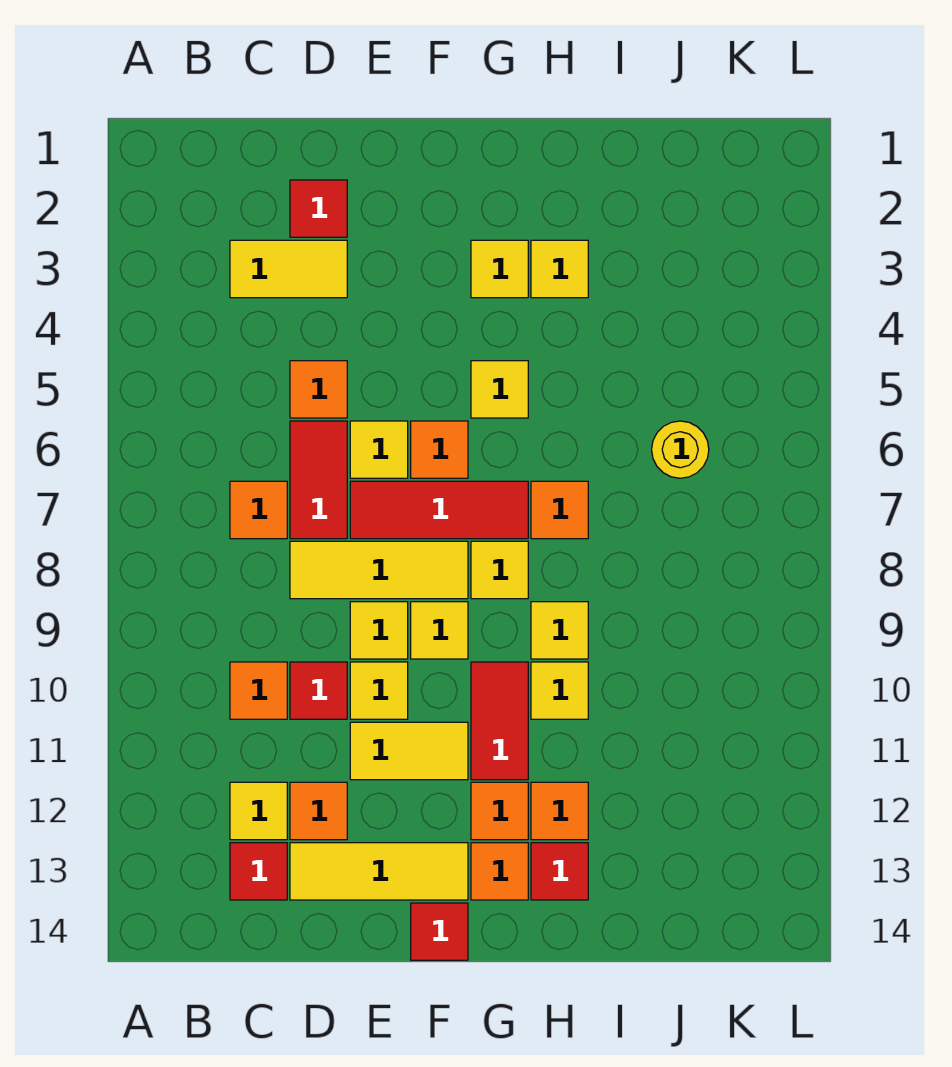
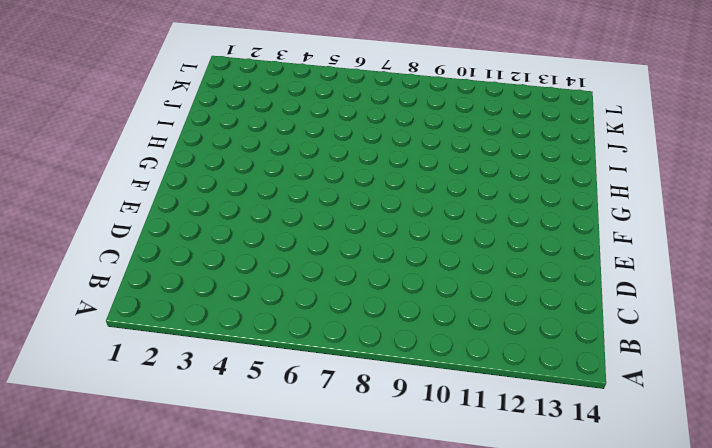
none -> yellow tile C3:D3 level 1
none -> orange tile C7 level 1
none -> orange tile C10 level 1
none -> yellow tile C12 level 1

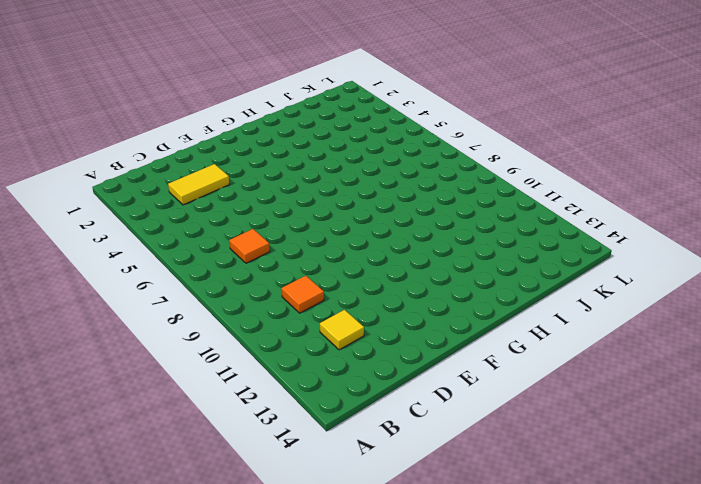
none -> red tile C13 level 1
none -> red tile D2 level 1
none -> orange tile D5 level 1
none -> red tile D6:D7 level 1

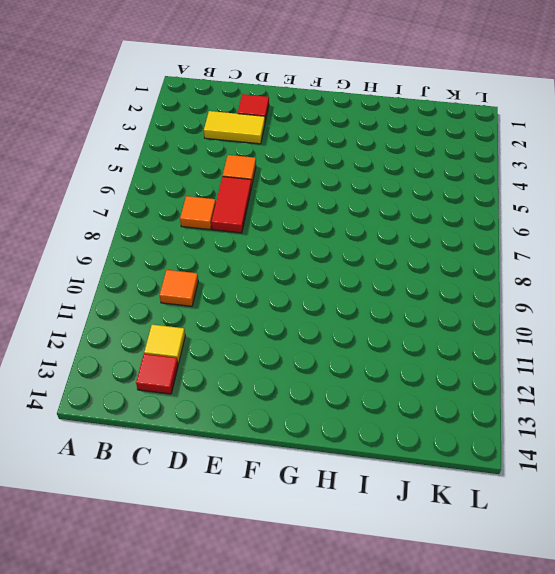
none -> yellow tile D8:F8 level 1
none -> red tile D10 level 1
none -> orange tile D12 level 1
none -> yellow tile D13:F13 level 1

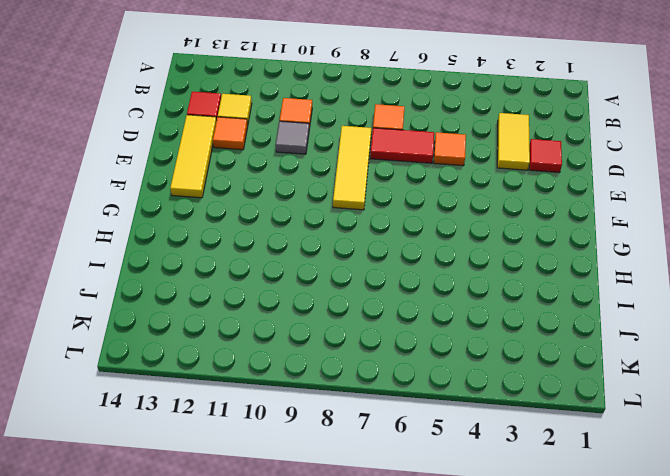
grey tile D10 level 1 -> red tile D10 level 1
none -> yellow tile E6 level 1
none -> red tile E7:G7 level 1
none -> yellow tile E9 level 1
none -> yellow tile E10 level 1

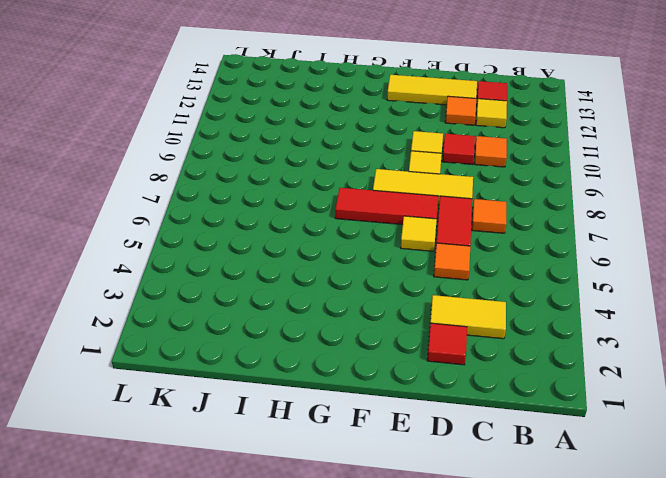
none -> yellow tile E11:F11 level 1
none -> orange tile F6 level 1
none -> yellow tile F9 level 1
none -> red tile F14 level 1

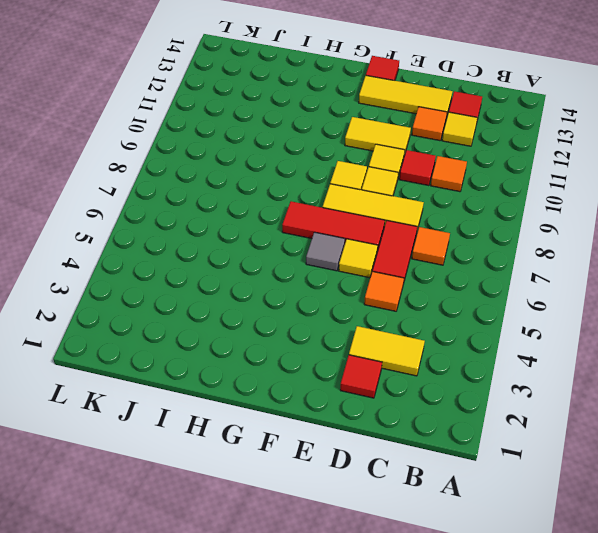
grey tile F6 level 1 -> orange tile F6 level 1
none -> yellow tile G3 level 1
none -> yellow tile G5 level 1
none -> yellow tile G8 level 1
none -> red tile G10:G11 level 1

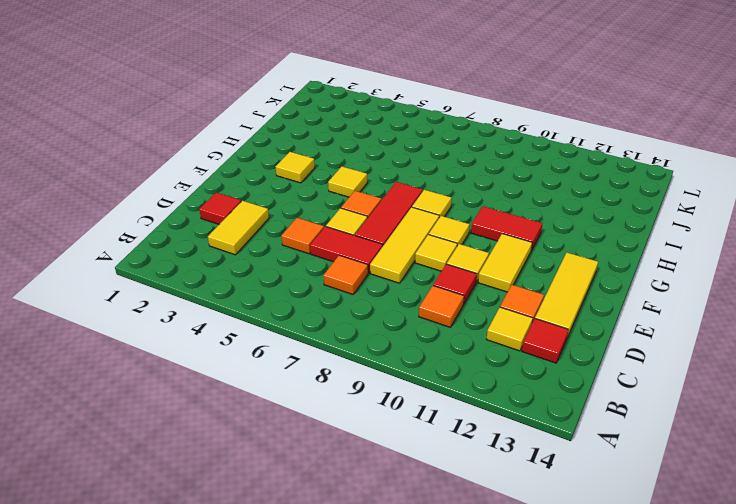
none -> red tile F14 level 1
none -> orange tile G12 level 1
none -> orange tile G13 level 1
none -> yellow tile H3 level 1

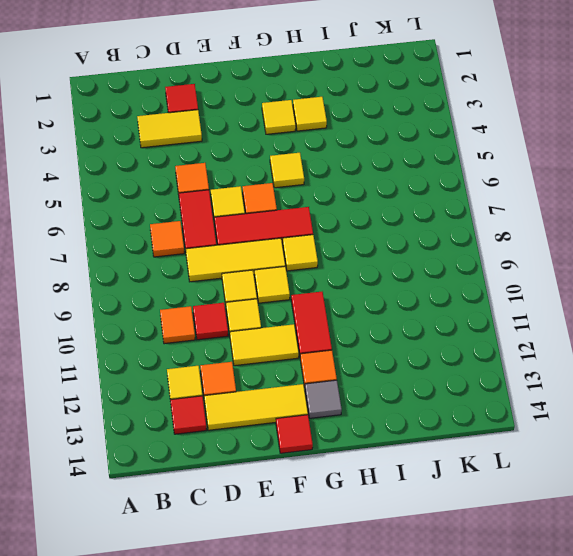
grey tile G13 level 1 -> orange tile G13 level 1
none -> orange tile H7 level 1
none -> yellow tile H9 level 1
none -> yellow tile H10 level 1
none -> orange tile H12 level 1

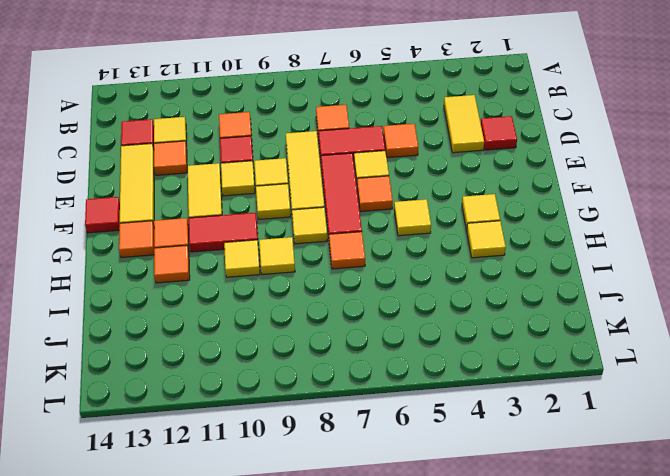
none -> red tile H13 level 1
none -> yellow round brick J6 level 1

